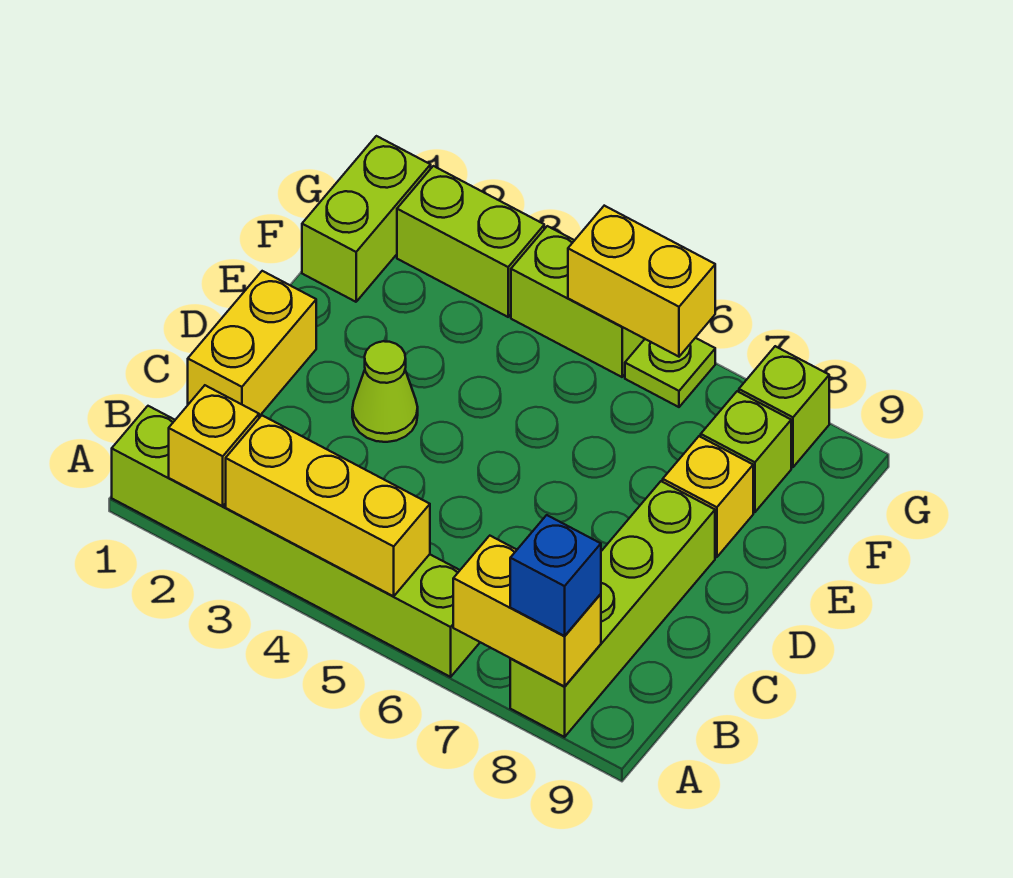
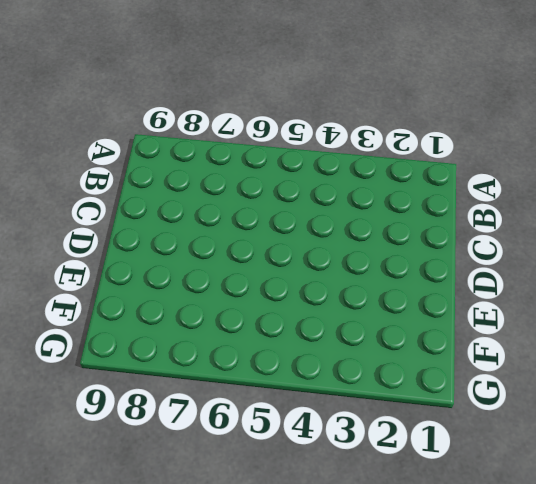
none -> lime brick A1:A6 level 1
none -> lime brick A8:D8 level 1
none -> yellow brick C1:D1 level 1

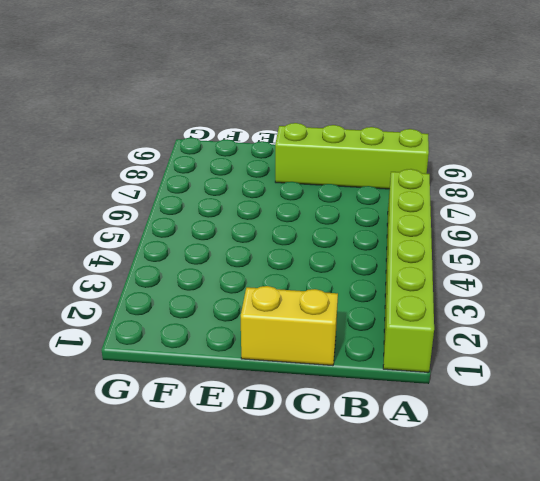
none -> lime cone D3 level 1
none -> yellow brick E8 level 1
none -> lime brick F1:G1 level 1

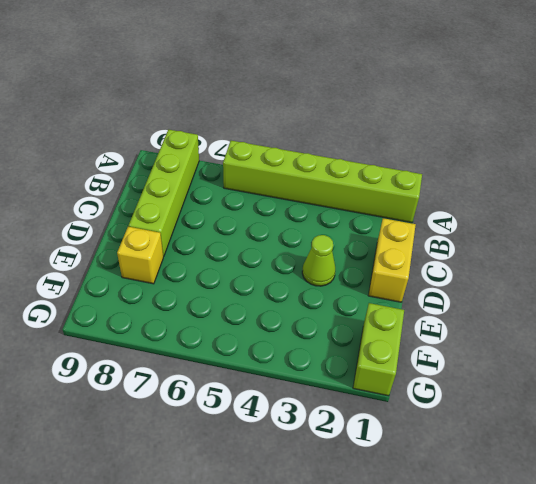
none -> lime brick F8 level 1
none -> lime brick G2:G3 level 1
none -> lime brick G4:G5 level 1

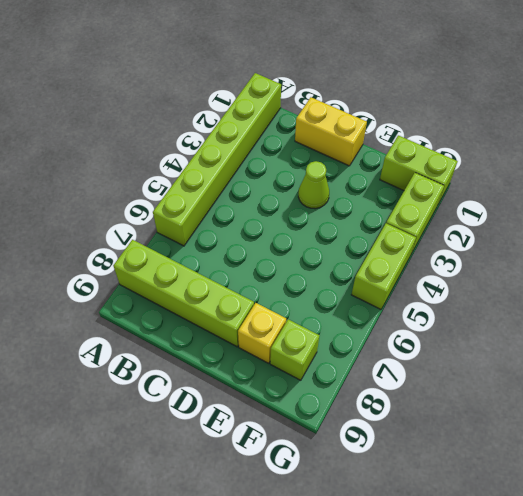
none -> lime plate G6 level 1
none -> lime brick G8 level 1
none -> yellow brick A2 level 2

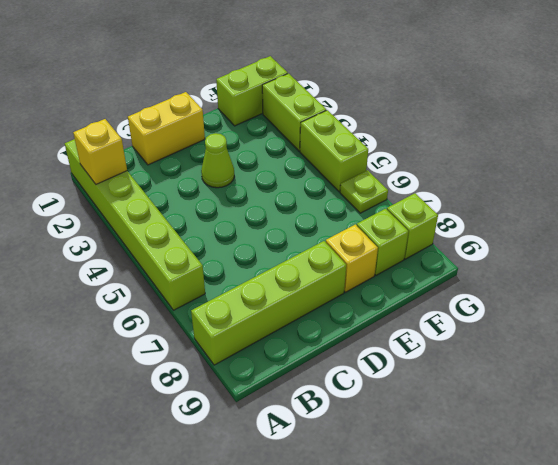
none -> yellow brick A3:A5 level 2
none -> yellow brick A7:A8 level 2
none -> yellow brick G5:G6 level 2

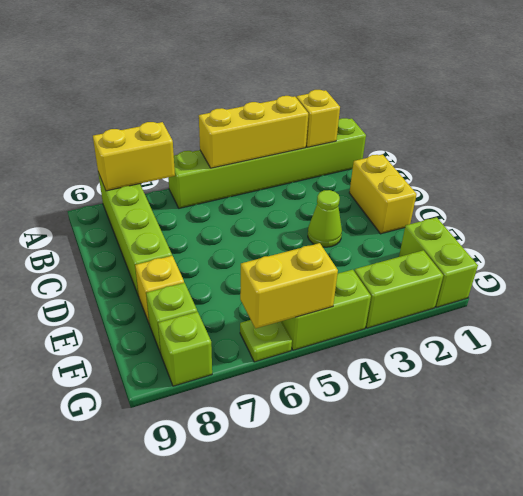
none -> blue brick A8 level 3

